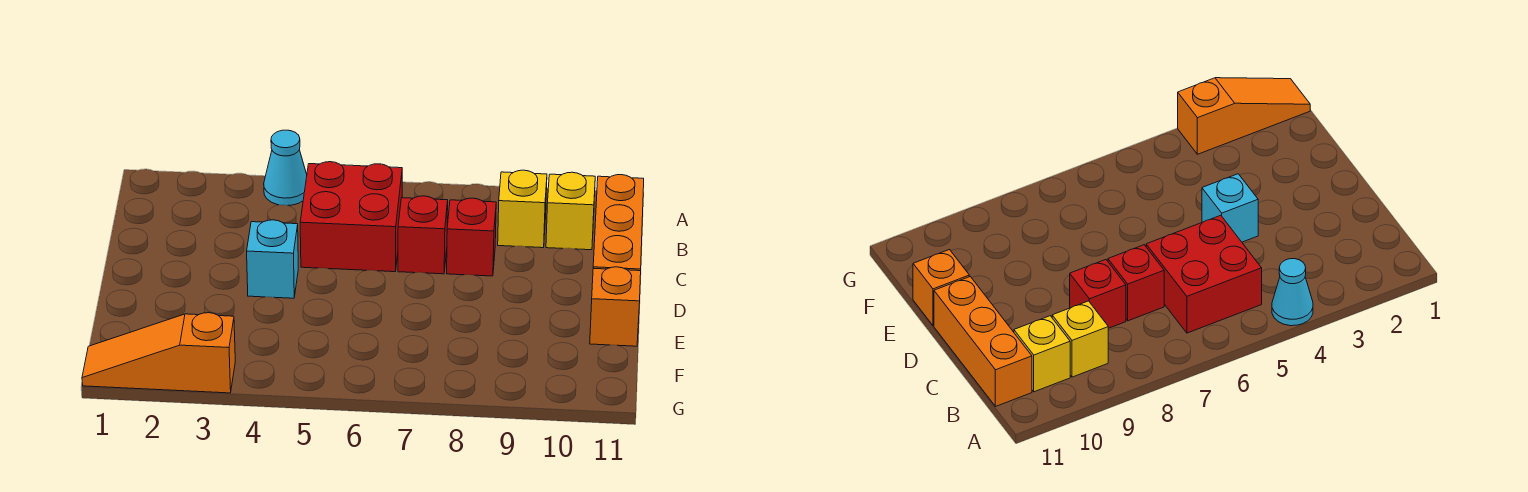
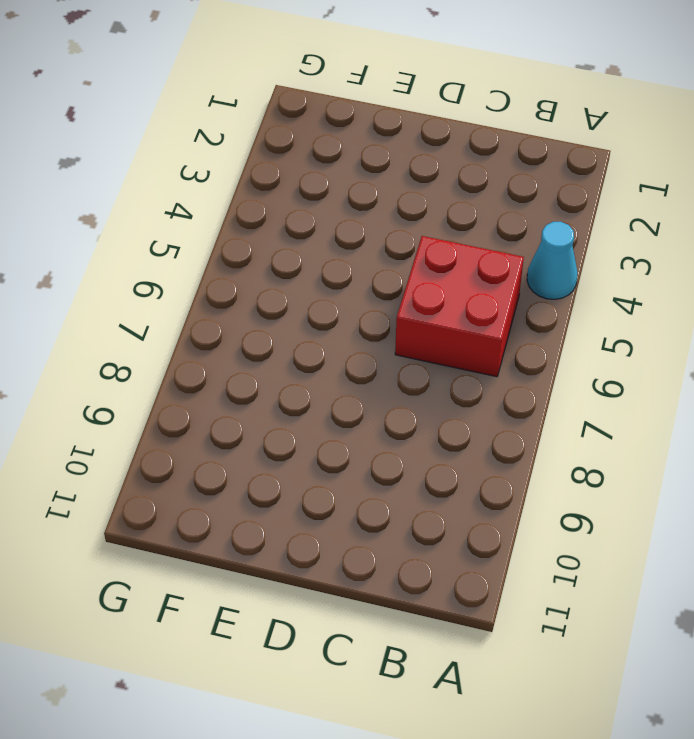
none -> yellow brick B9 level 1
none -> yellow brick B10 level 1

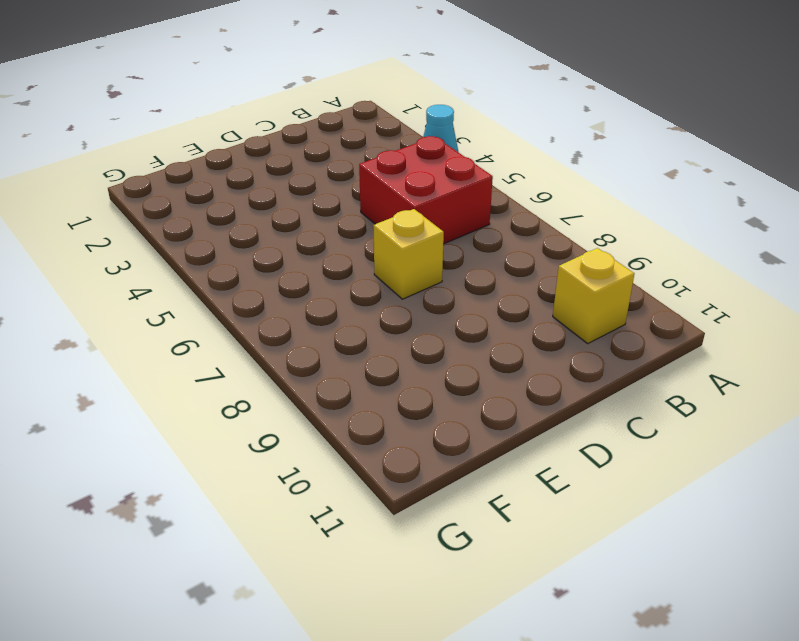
yellow brick D7 level 1 -> yellow brick B9 level 1
none -> orange brick B11:D11 level 1
none -> red brick C7 level 1

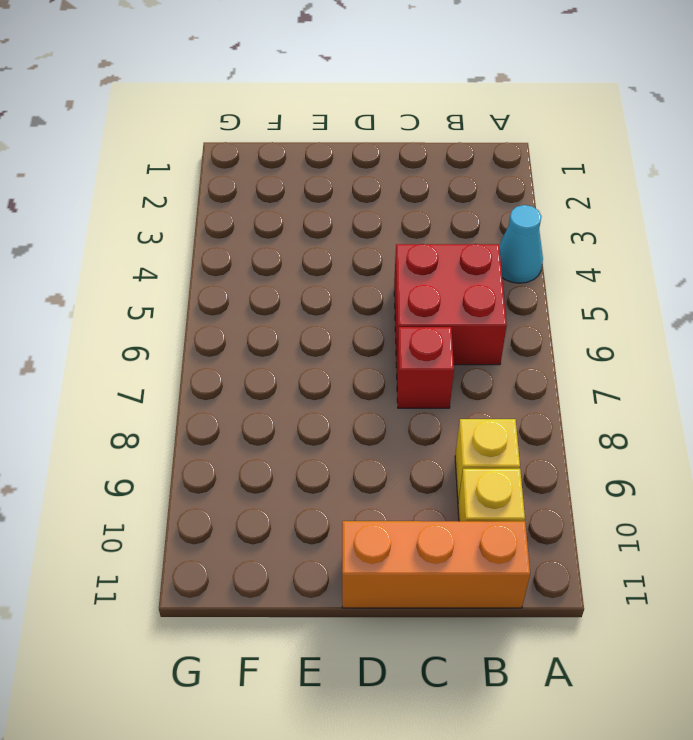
none -> red brick C8 level 1
none -> cyan brick D4 level 1

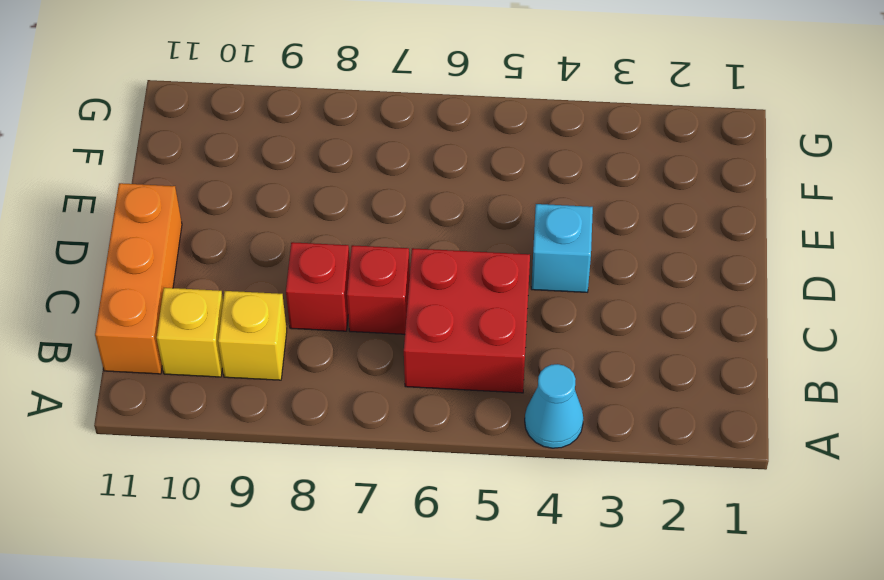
none -> orange brick E11 level 1
none -> orange slope G1:G3 level 1 top 3

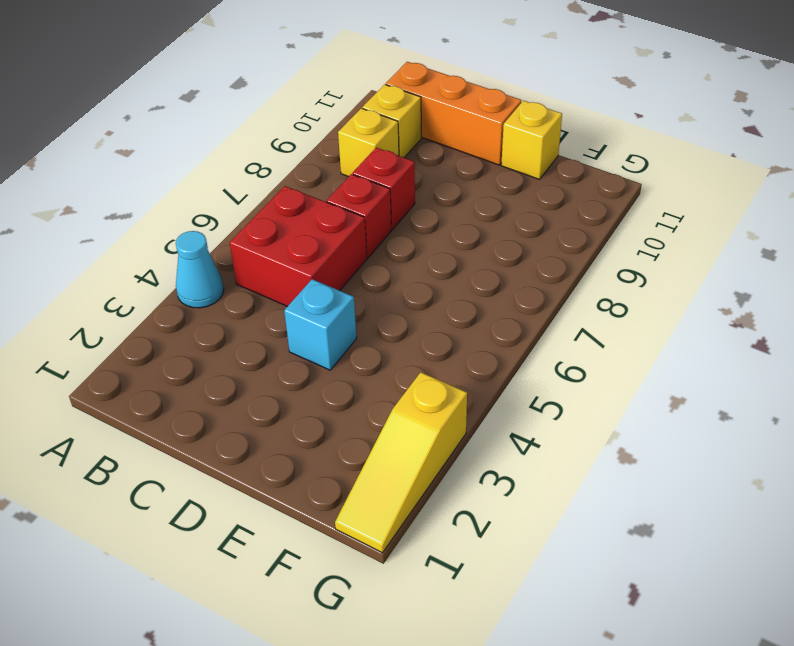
yellow brick E11 level 1 -> orange brick E11 level 1
yellow slope G1:G3 level 1 top 3 -> orange slope G1:G3 level 1 top 3

